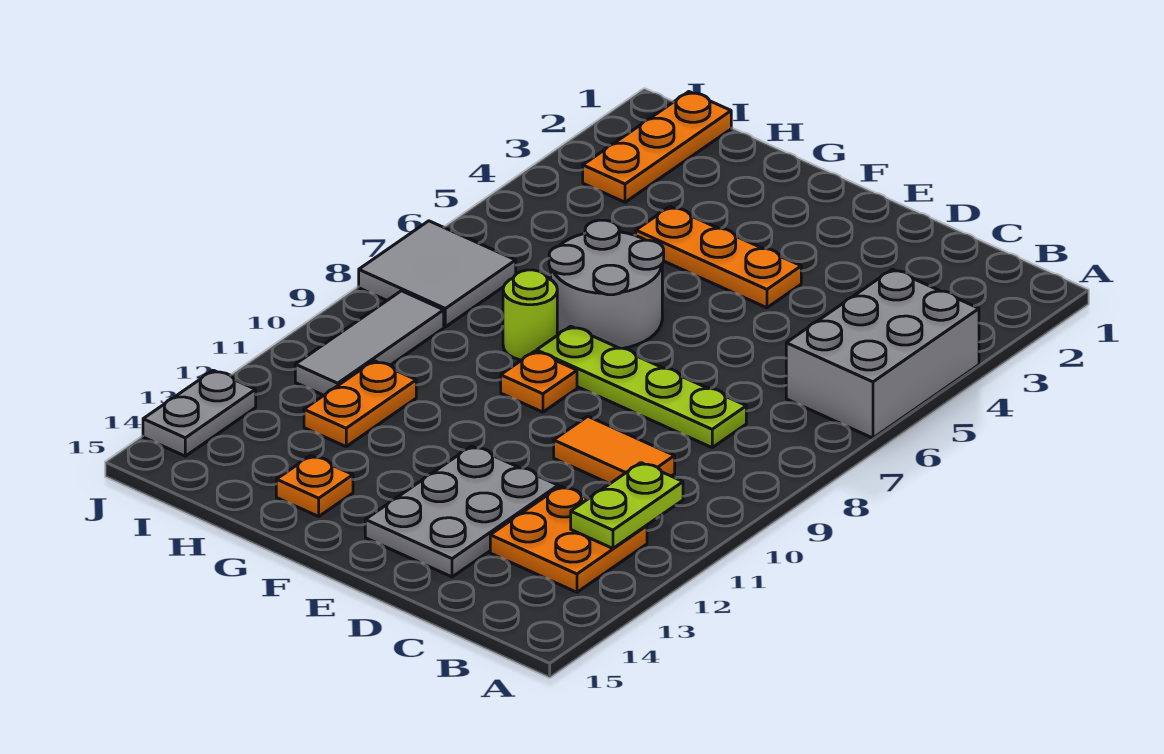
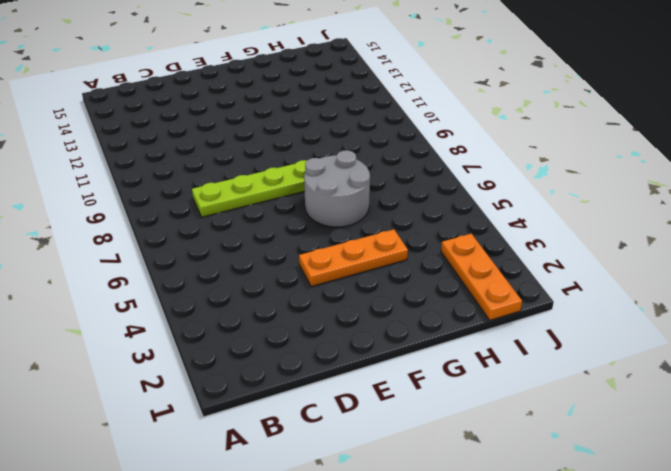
none -> grey brick A4:B6 level 1
none -> orange plate B12:C13 level 1
none -> orange tile C10:D10 level 1

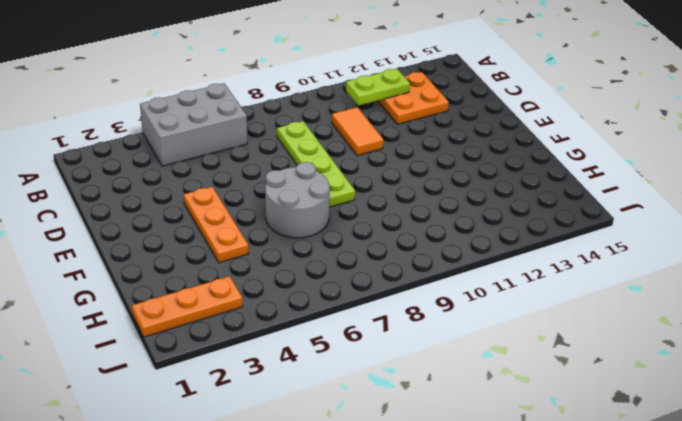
none -> grey plate D12:E14 level 1
none -> orange plate F9 level 1
none -> lime round brick G8 level 1

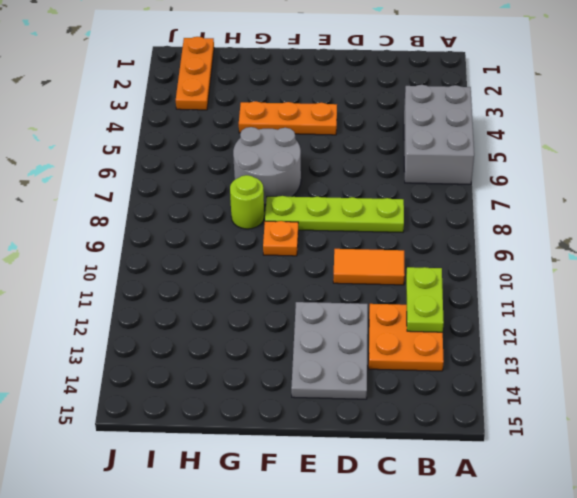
none -> orange plate G14 level 1
none -> orange plate H11:H12 level 1
none -> grey tile I7:J8 level 1

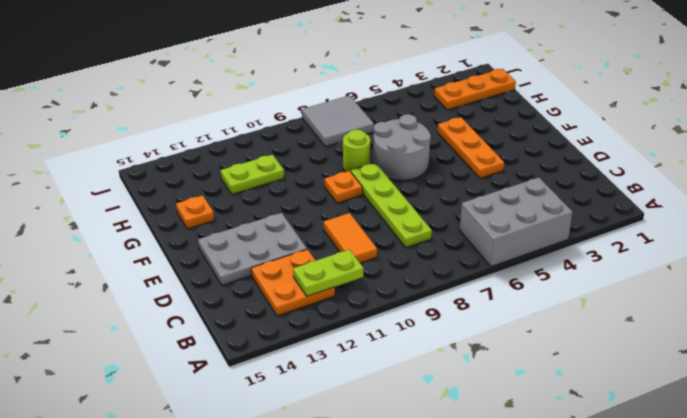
lime plate H11:H12 level 1 -> orange plate H11:H12 level 1
none -> grey tile I9:I11 level 1
none -> grey plate J13:J14 level 1

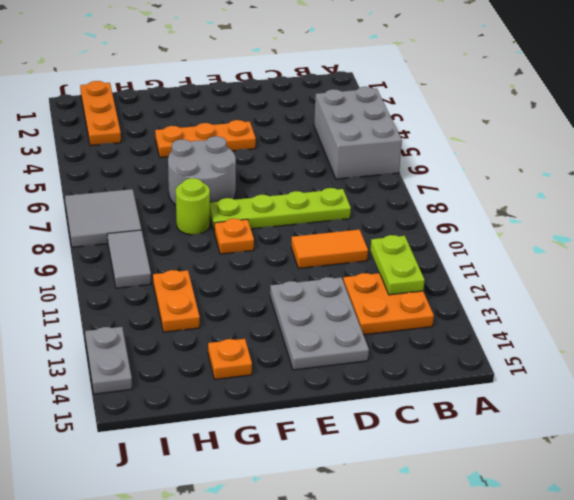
grey tile I9:I10 level 1 -> grey tile I9:I11 level 1

